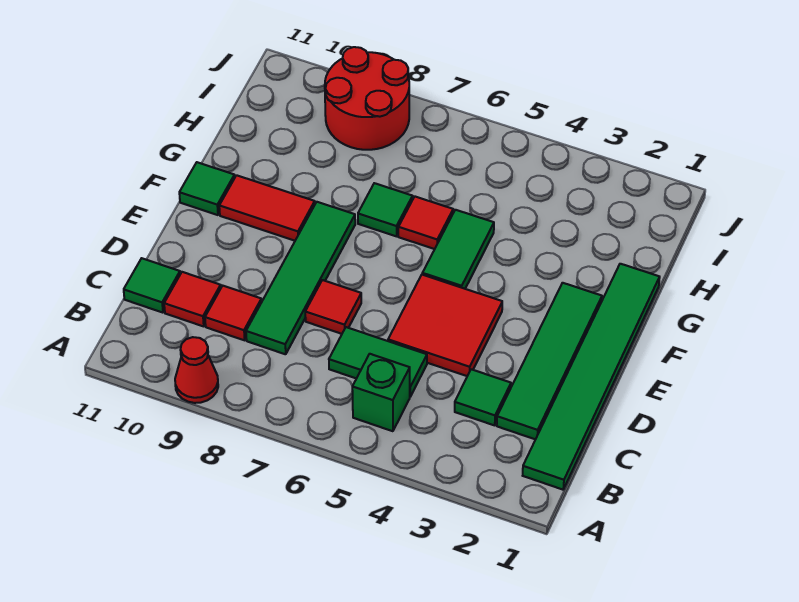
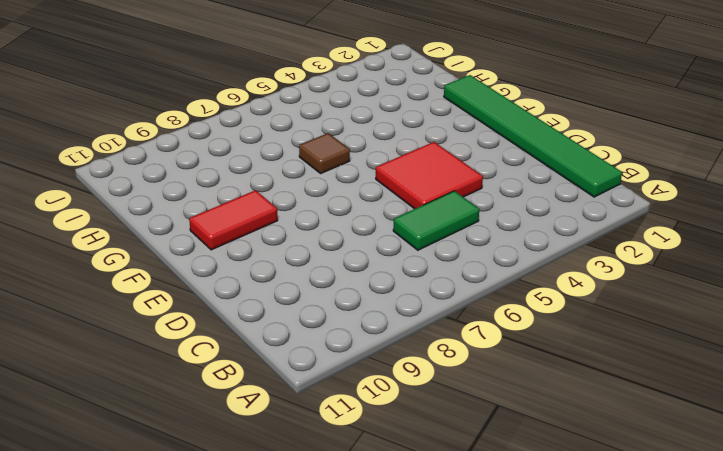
brown tile G6 level 1 -> red tile G6 level 1
none -> red cone A9 level 1
none -> green brick B5 level 1
none -> green tile C2:F2 level 1

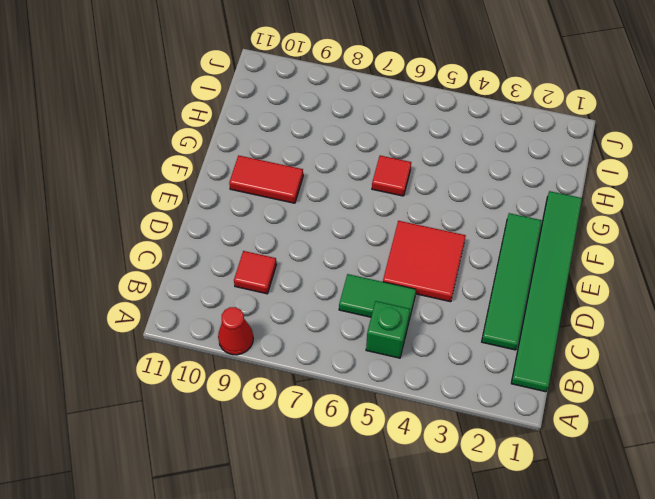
none -> green tile C3 level 1
none -> green tile C8:F8 level 1
none -> red tile C10 level 1

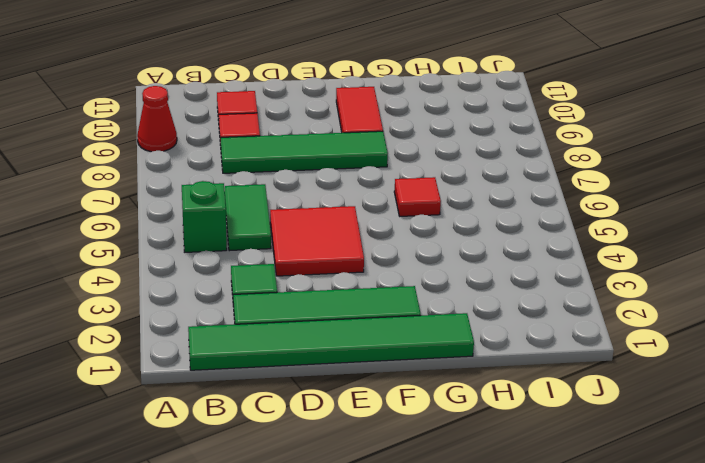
none -> green tile C11 level 1
none -> red tile D7 level 1
none -> green tile F5:G5 level 1

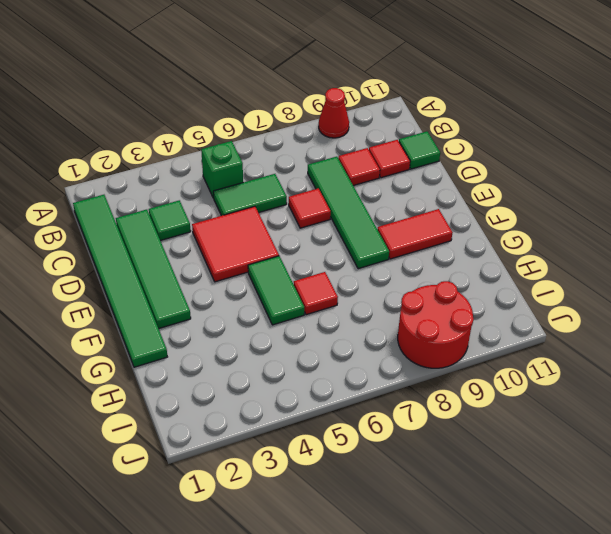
none -> green tile F11 level 1
none -> green tile G7 level 1

